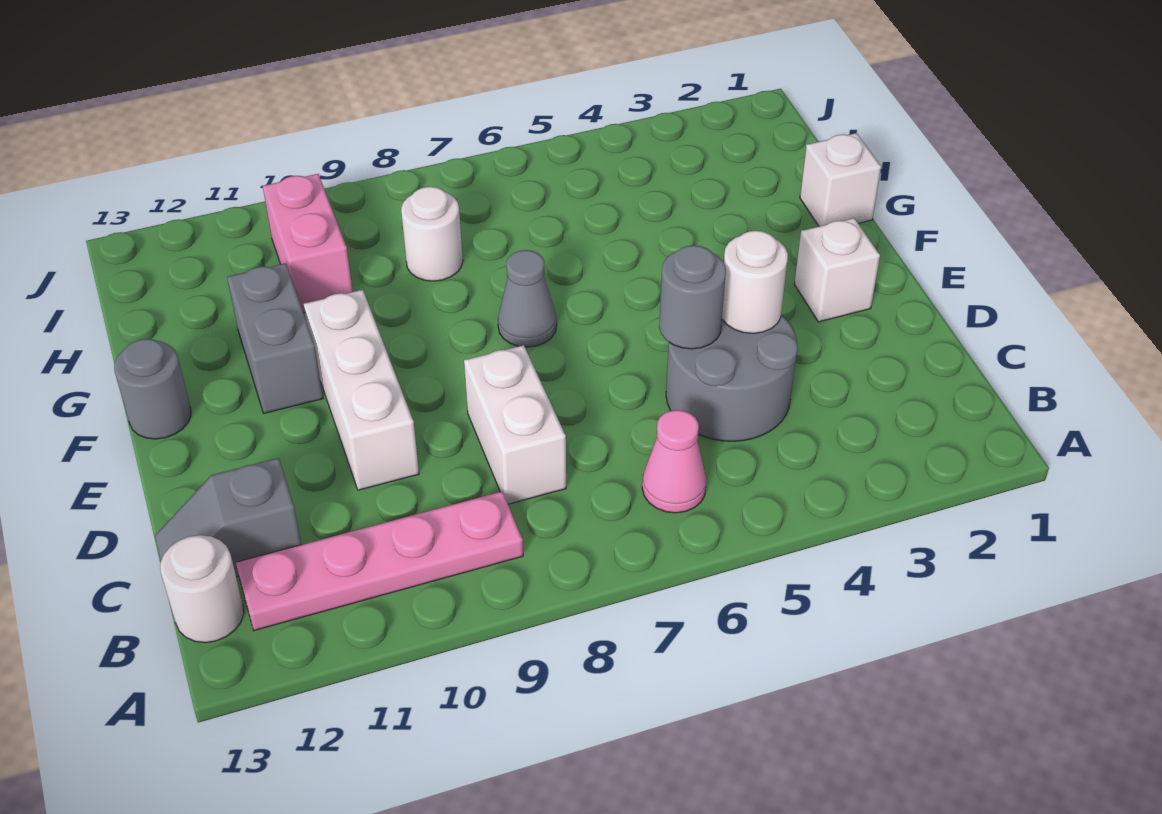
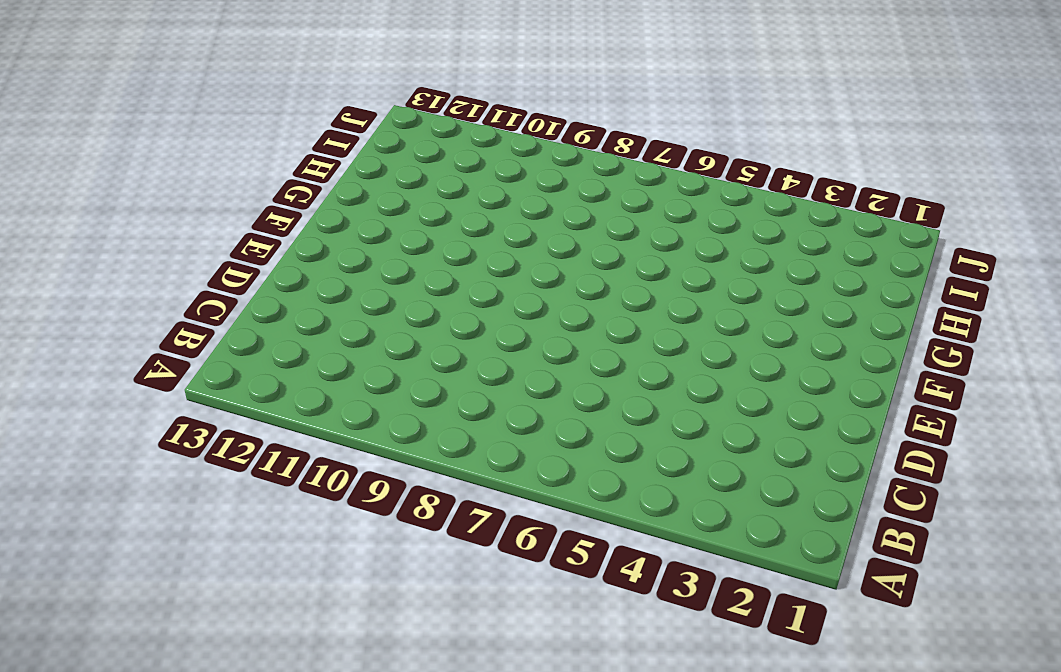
none -> pink cone B6 level 1
none -> pink plate B9:B12 level 1
none -> white round brick B13 level 1

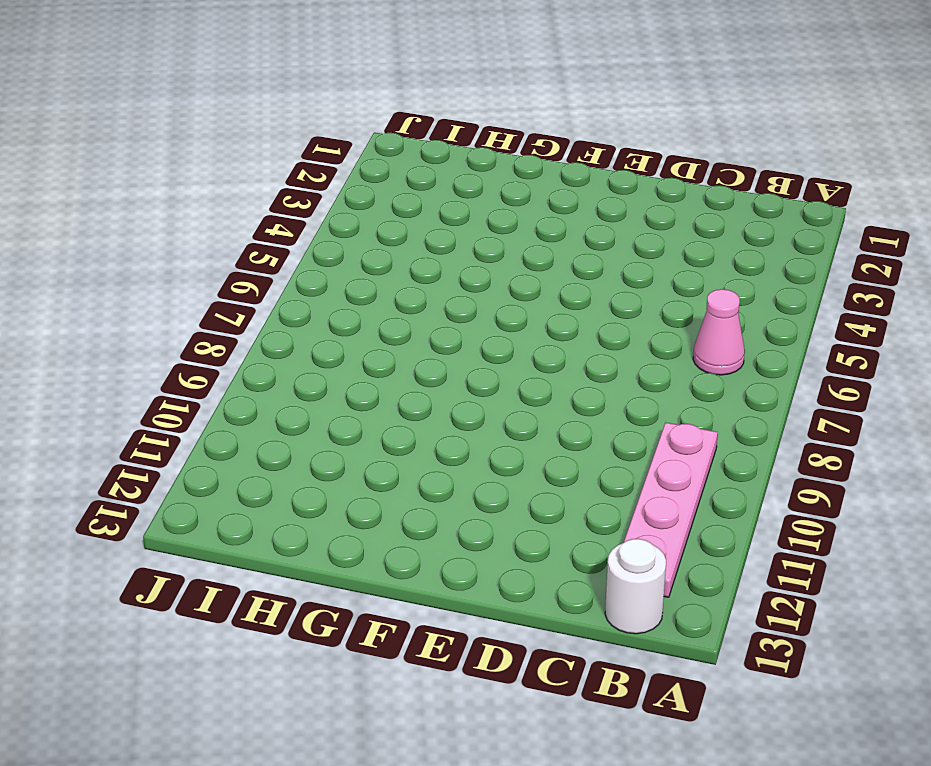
none -> grey round brick C4:D5 level 1
none -> white brick C8:D8 level 1
none -> grey slope C12:C13 level 1 top 12

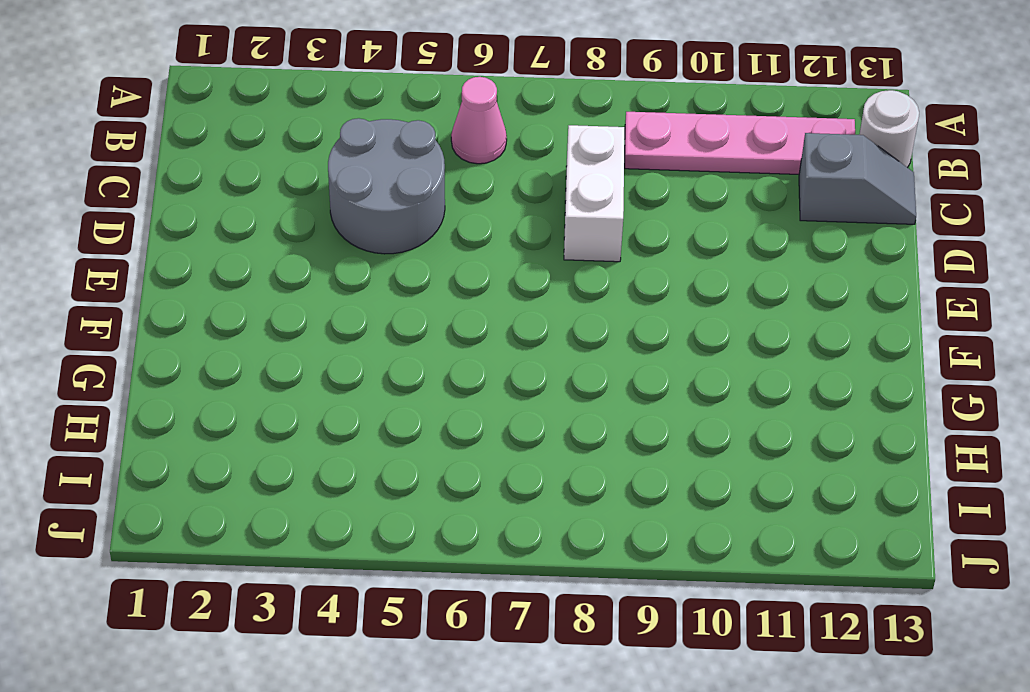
none -> white brick D10:F10 level 1
none -> white brick E2 level 1
none -> grey cone F7 level 1

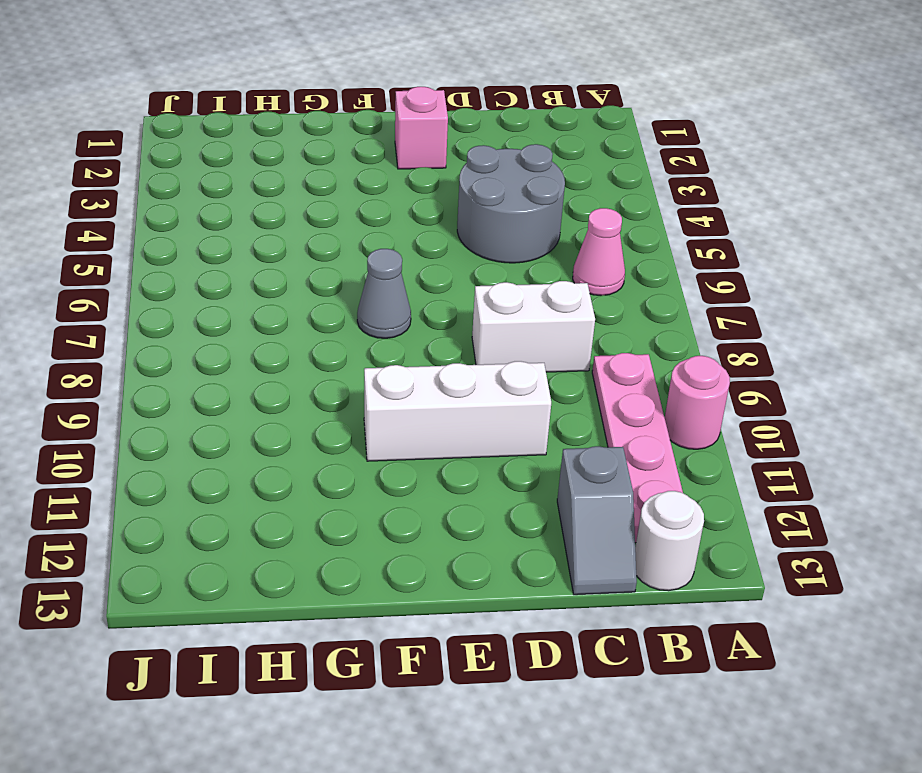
pink round brick A10 level 1 -> none
pink brick E2 level 1 -> white brick E2 level 1
none -> grey brick F11:G11 level 1
none -> grey round brick F13 level 1
none -> white brick G1 level 1

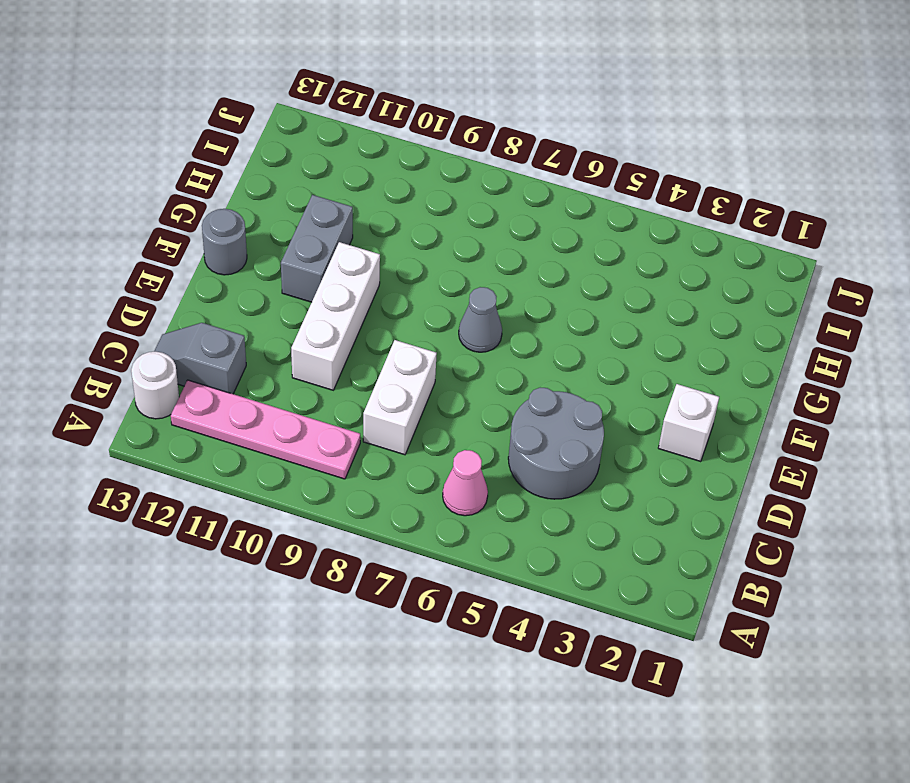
none -> white brick G1 level 1
none -> white round brick H8 level 1
none -> pink brick H10:I10 level 1

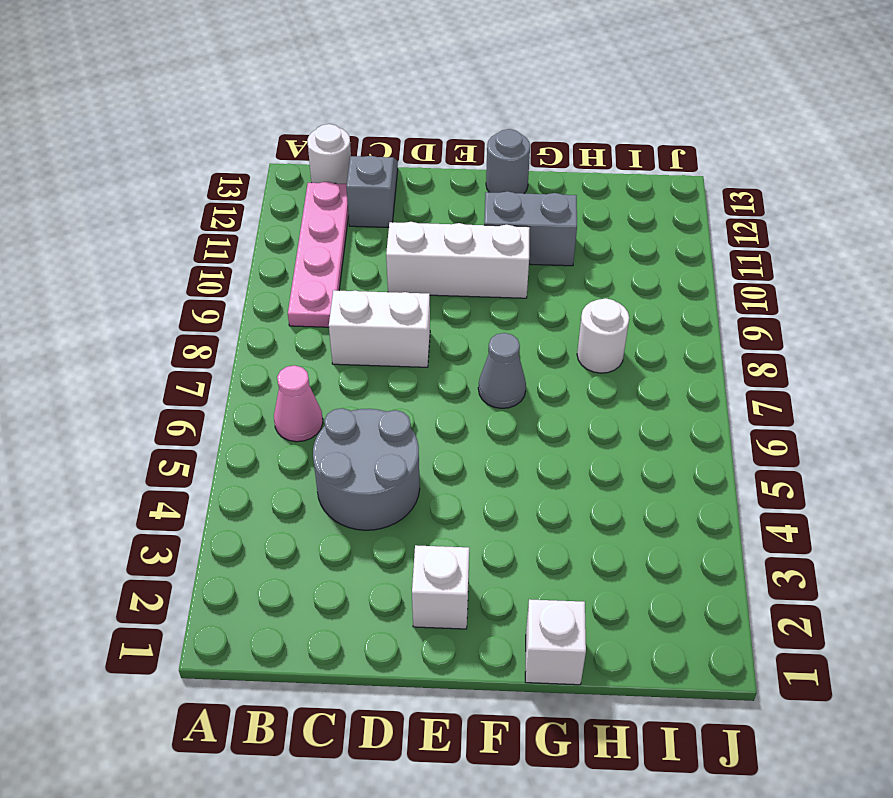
none -> pink brick H10:I10 level 1
none -> white round brick D4 level 2
none -> grey round brick D5 level 2

